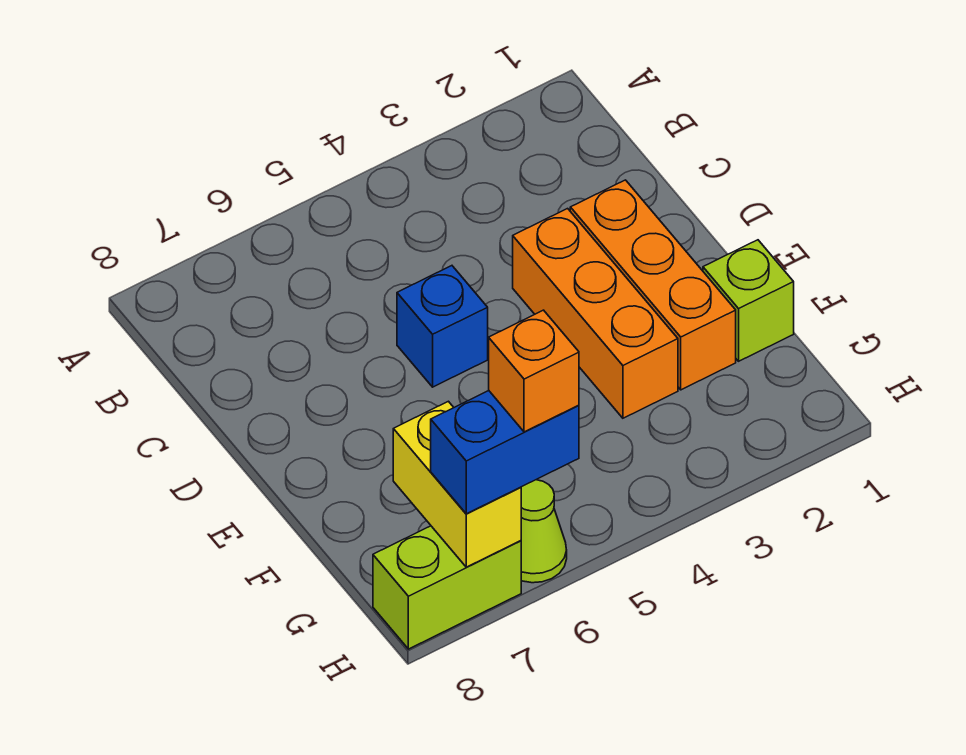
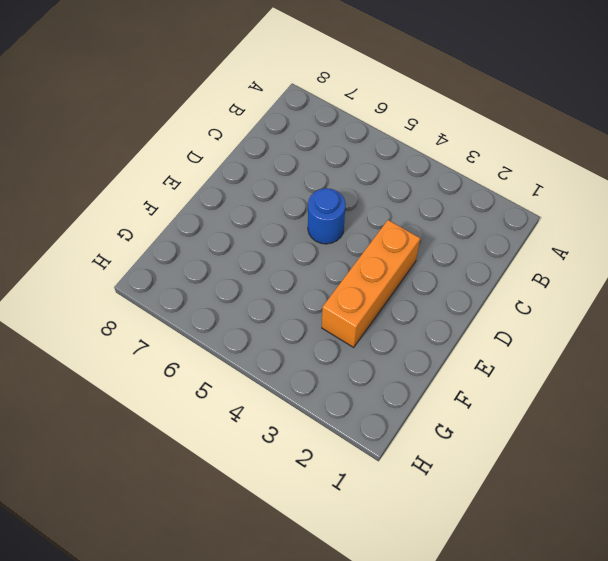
blue round brick D5 level 1 -> blue brick D5 level 1
none -> orange brick D2:F2 level 1
none -> lime brick F1 level 1

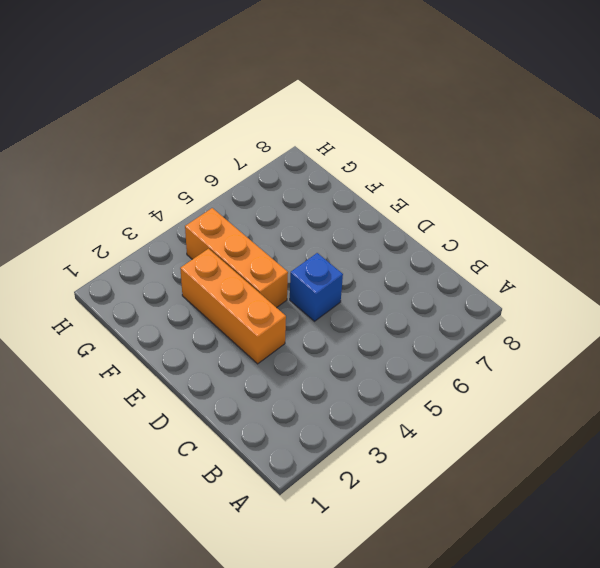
orange brick E4:G4 level 1 -> orange brick D2:F2 level 1
none -> lime brick F1 level 1
none -> lime cone H6 level 1

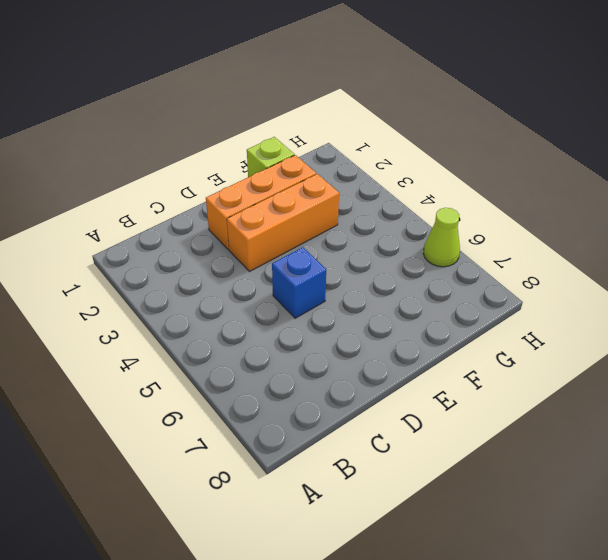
none -> lime brick H7:H8 level 1
none -> yellow brick G7:H7 level 2

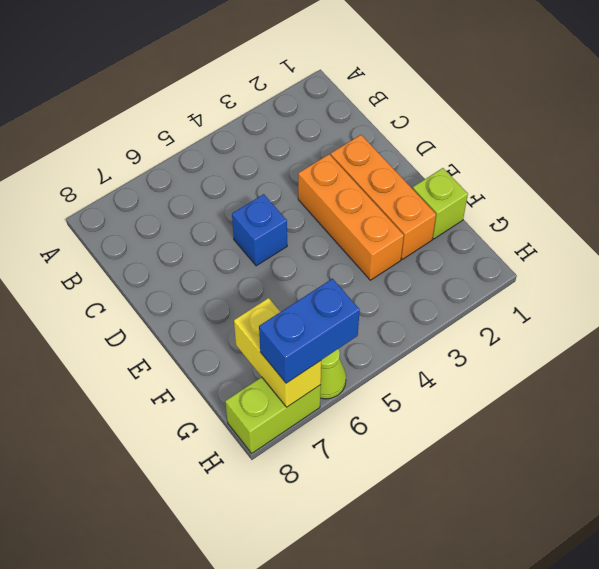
none -> orange brick H6 level 4

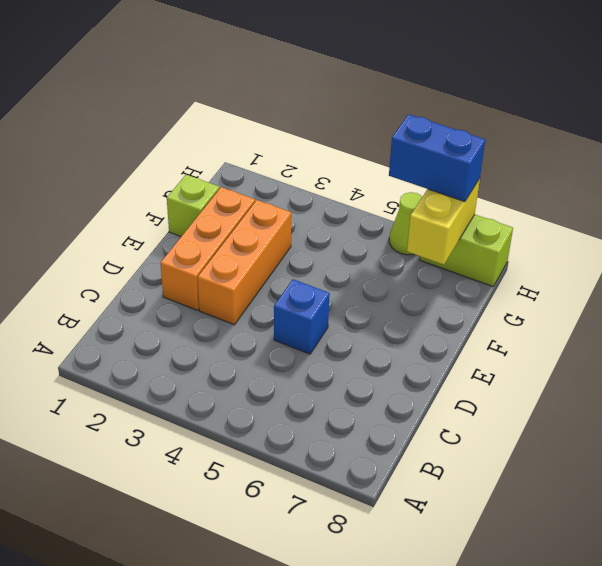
none -> orange brick H6 level 4

